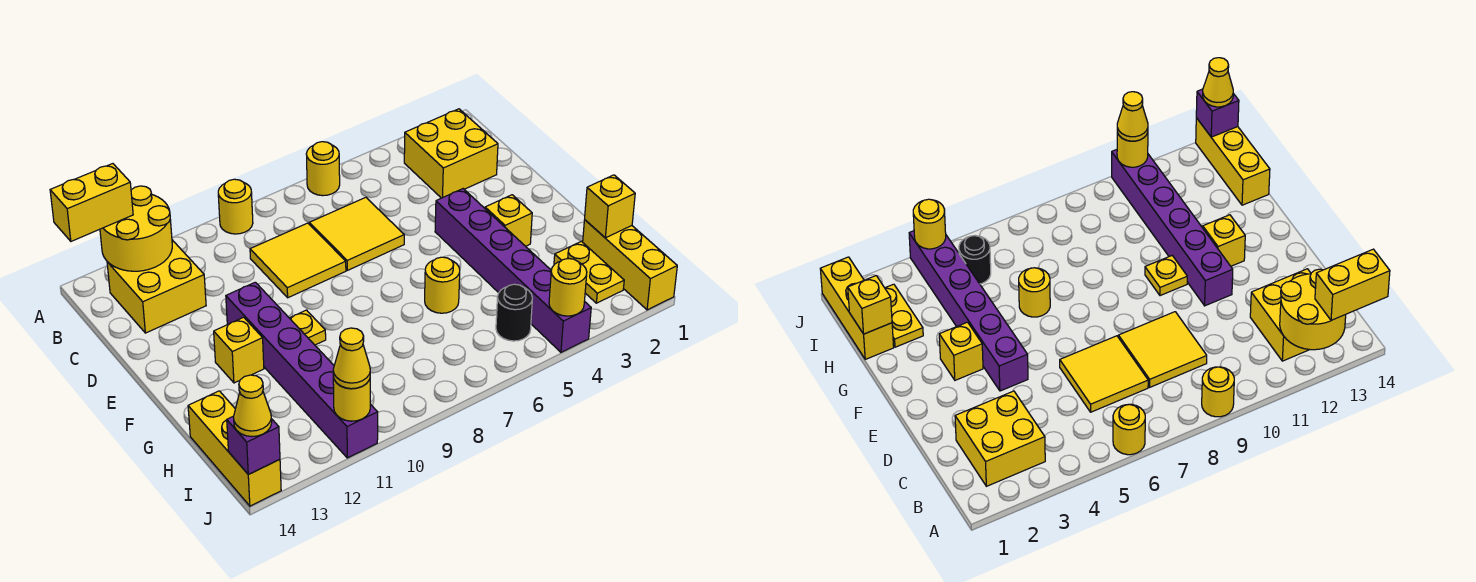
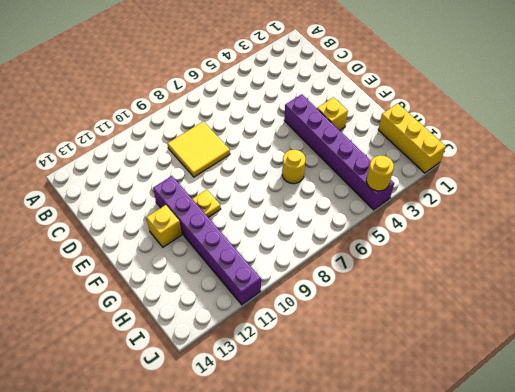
none -> yellow round brick A6 level 1
none -> yellow round brick A9 level 1
none -> yellow brick B2:C3 level 1

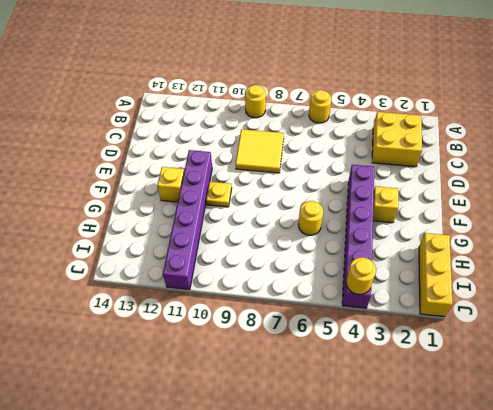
none -> yellow brick B12:C13 level 1
none -> yellow tile C6:D7 level 1
none -> yellow plate H2:I2 level 1

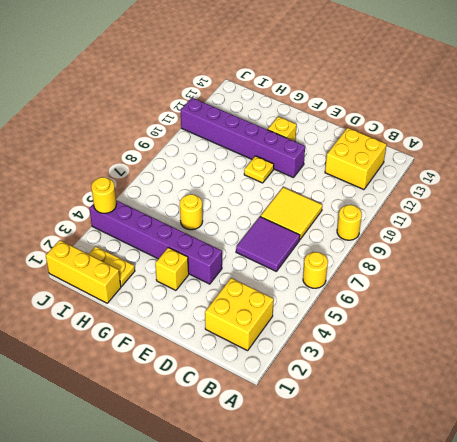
purple tile C6:D7 level 1 -> yellow tile C6:D7 level 1
none -> yellow brick H14:J14 level 1
none -> black round brick I5 level 1
none -> yellow round brick A12:B13 level 2

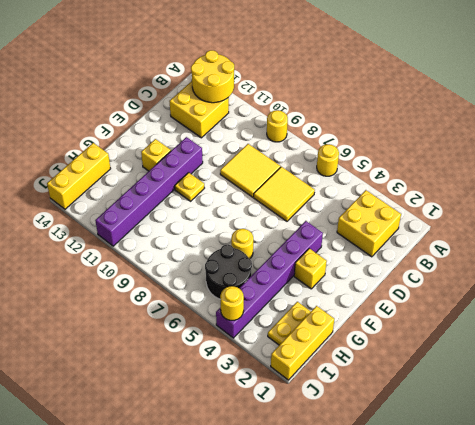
black round brick H5:I6 level 1 -> black round brick I5 level 1
none -> yellow brick H1 level 2
none -> yellow round brick J11 level 2
none -> purple brick J14 level 2

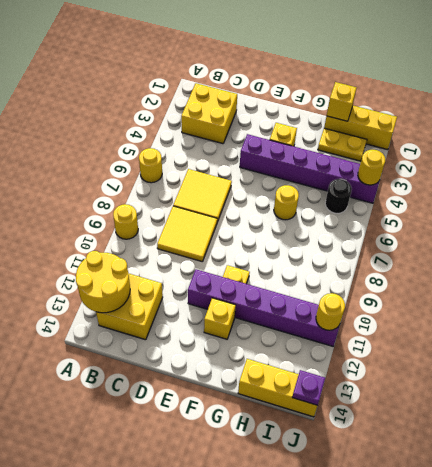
purple plate J14 level 2 -> purple brick J14 level 2
none -> yellow brick A13:A14 level 3
none -> yellow cone J11 level 3
none -> yellow cone J14 level 3

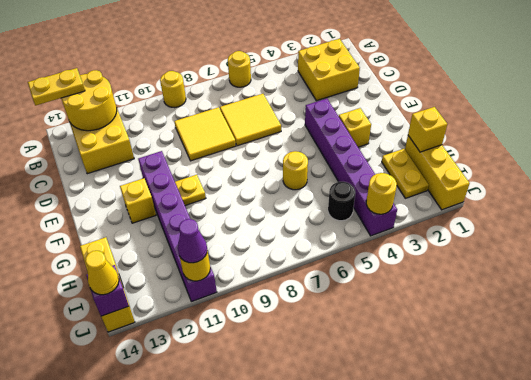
yellow plate A13:A14 level 3 -> yellow brick A13:A14 level 3
purple cone J11 level 3 -> yellow cone J11 level 3

